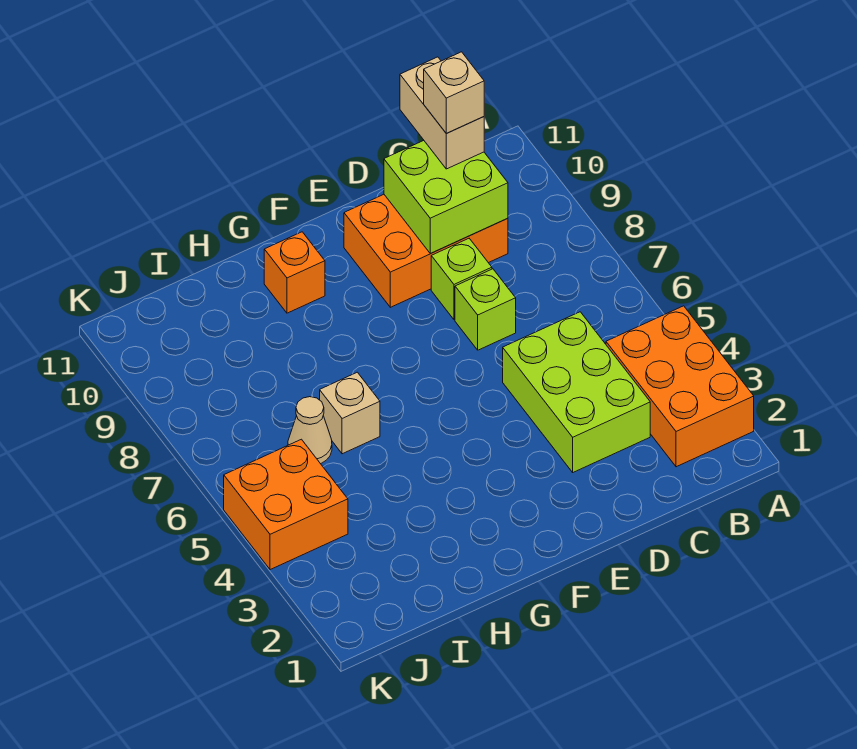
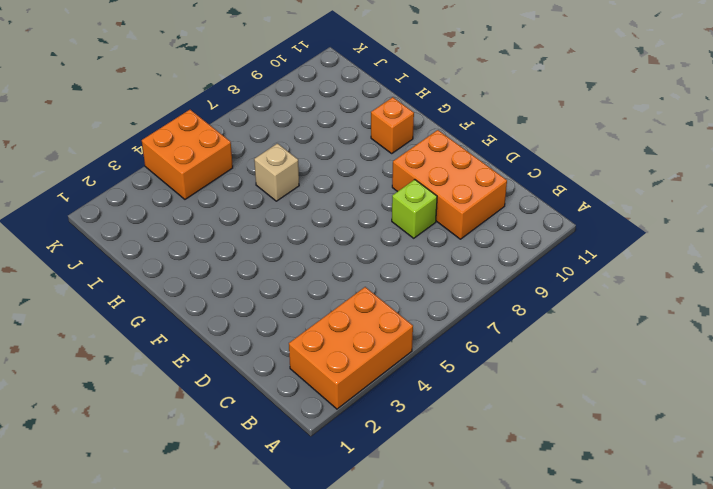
none -> lime brick C3:D5 level 1
none -> lime brick D7 level 1
none -> tan cone I6 level 1

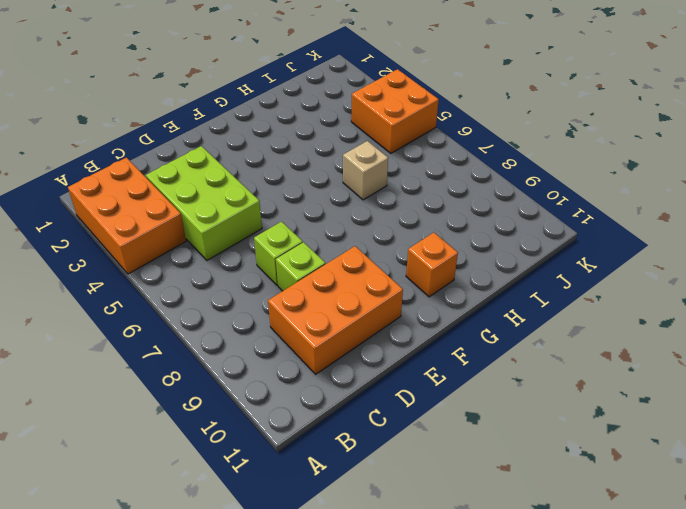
none -> tan cone I6 level 1
none -> lime brick C9:D10 level 2
none -> tan brick C10:C11 level 3

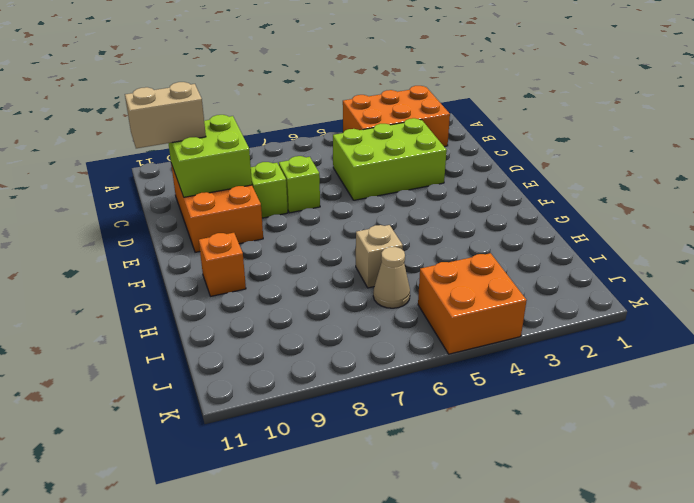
none -> tan brick C10 level 4

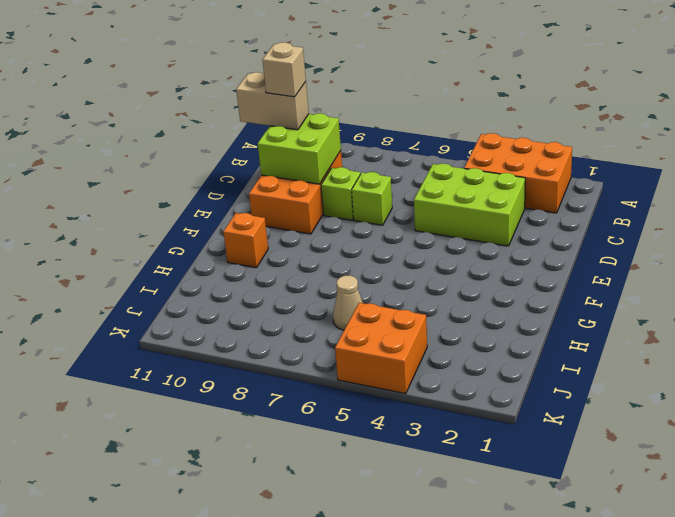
none -> tan brick H6 level 1

